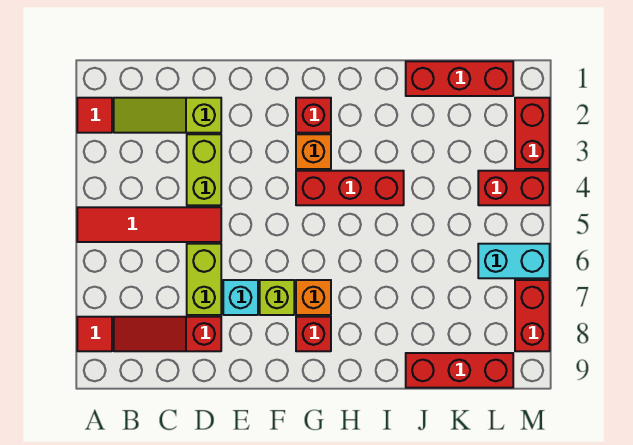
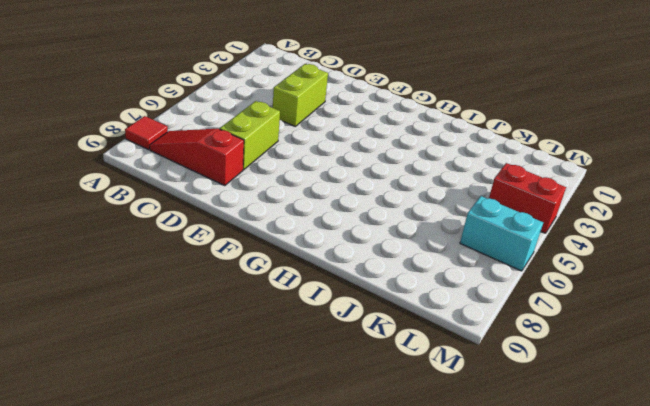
none -> red tile A2 level 1
none -> red tile A5:D5 level 1
none -> lime slope B2:D2 level 1 top D

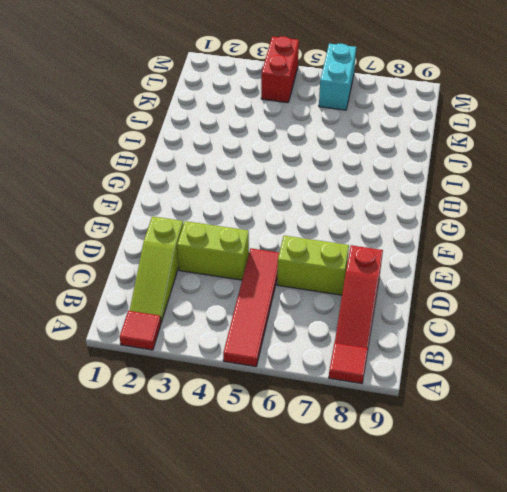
none -> cyan brick E7 level 1
none -> lime brick F7 level 1
none -> red brick G2 level 1

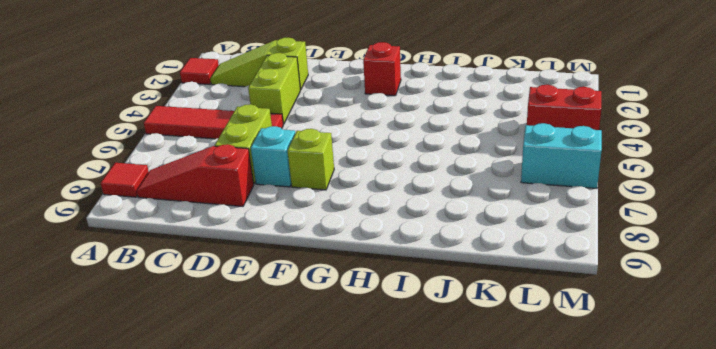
none -> orange brick G3 level 1
none -> red brick G4:I4 level 1
none -> orange brick G7 level 1

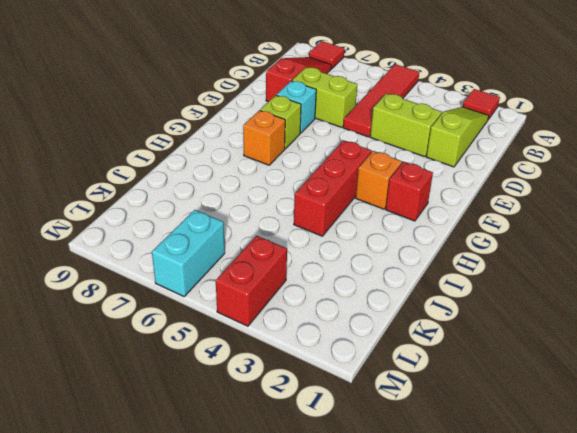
none -> red brick G8 level 1
none -> red brick J1:L1 level 1
none -> red brick J9:L9 level 1

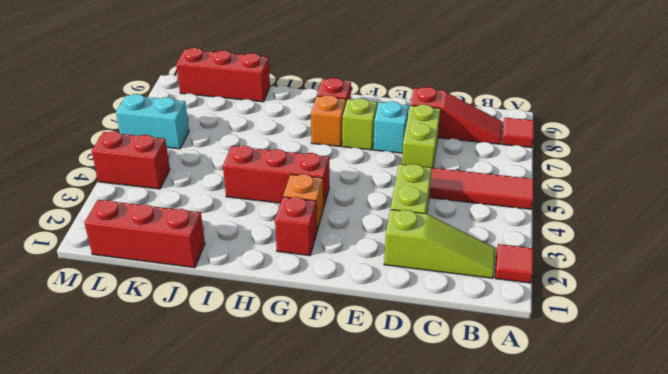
none -> red brick M2:M3 level 1
none -> red brick M7:M8 level 1

